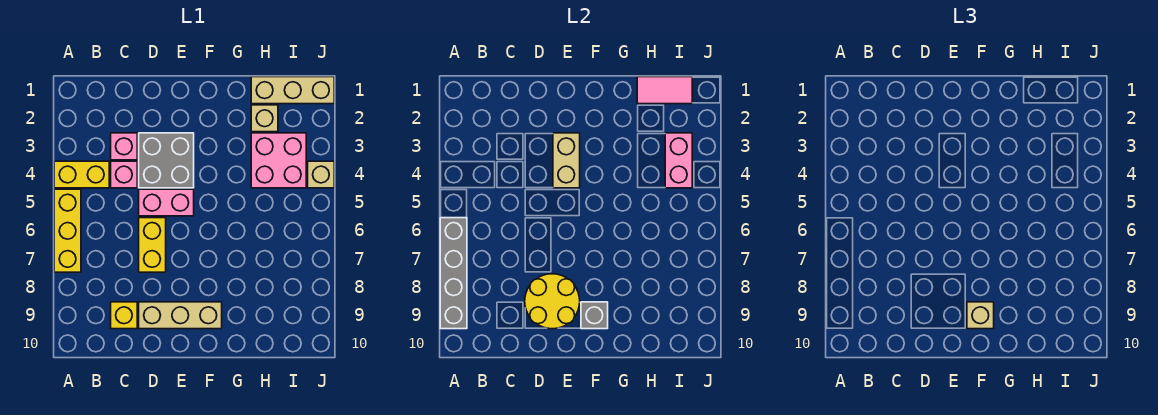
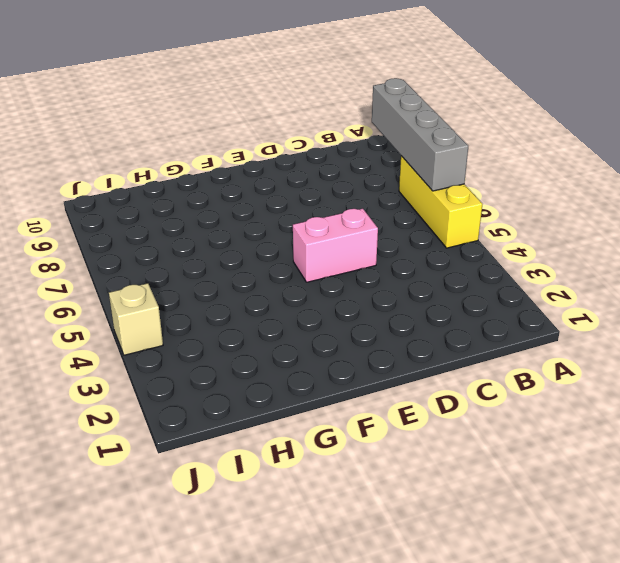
none -> yellow brick A4:B4 level 1
none -> pink brick C3 level 1
none -> pink brick C4 level 1

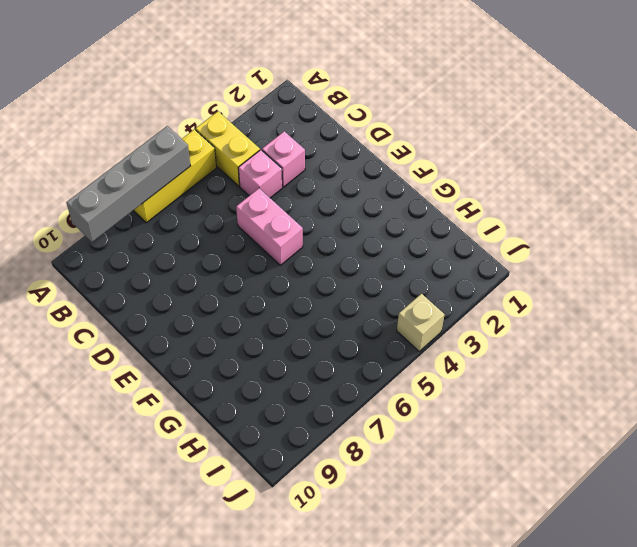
none -> yellow brick C9 level 1
none -> grey brick D3:E4 level 1
none -> yellow brick D6:D7 level 1

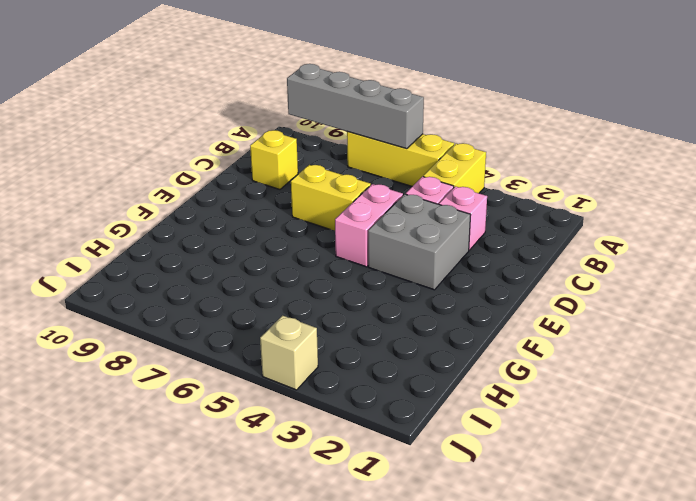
none -> tan brick D9:F9 level 1
none -> tan brick H1:J1 level 1
none -> tan brick H2 level 1

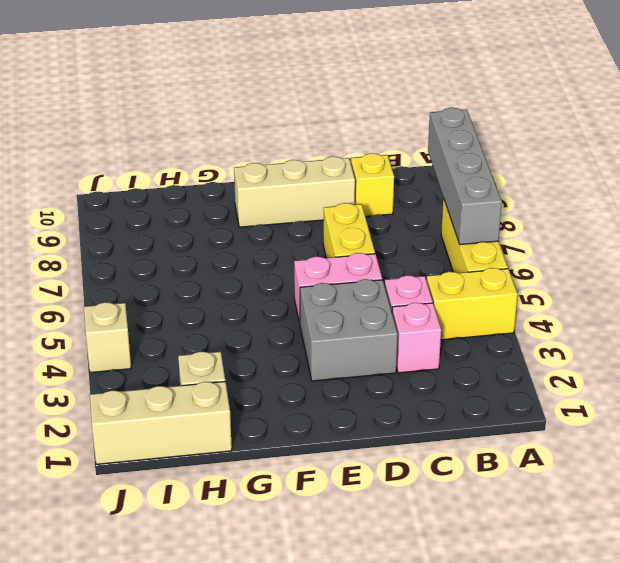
none -> pink brick H3:I4 level 1
none -> yellow round brick D8:E9 level 2
none -> tan brick E3:E4 level 2

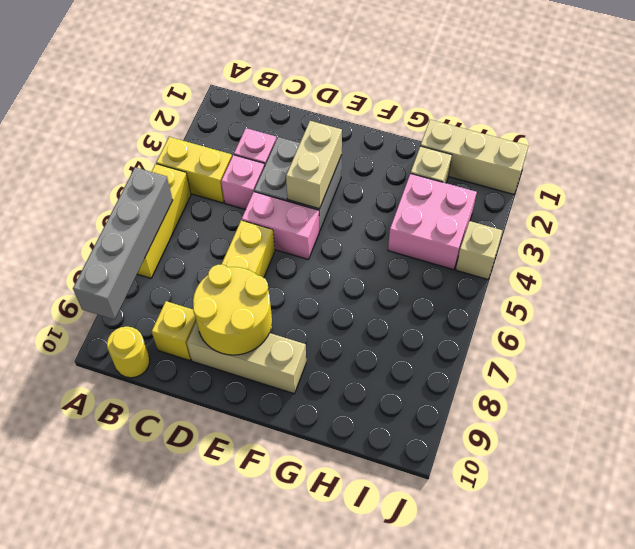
yellow round brick B10 level 1 -> none
none -> grey brick F9 level 2
none -> pink tile H1:I1 level 2
none -> pink brick I3:I4 level 2

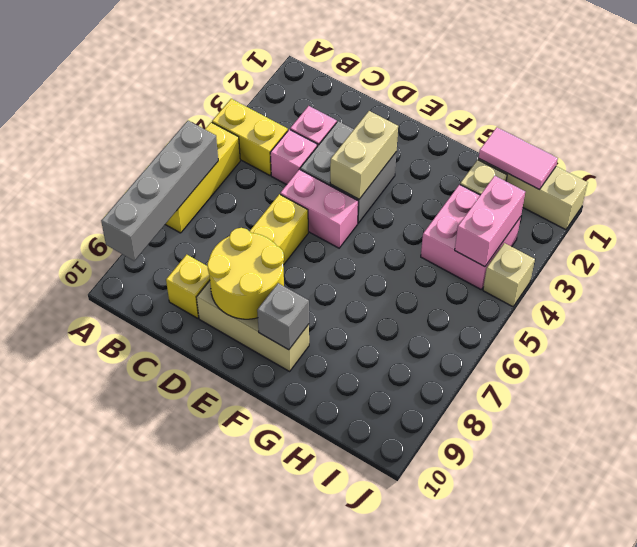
none -> tan brick F9 level 3

